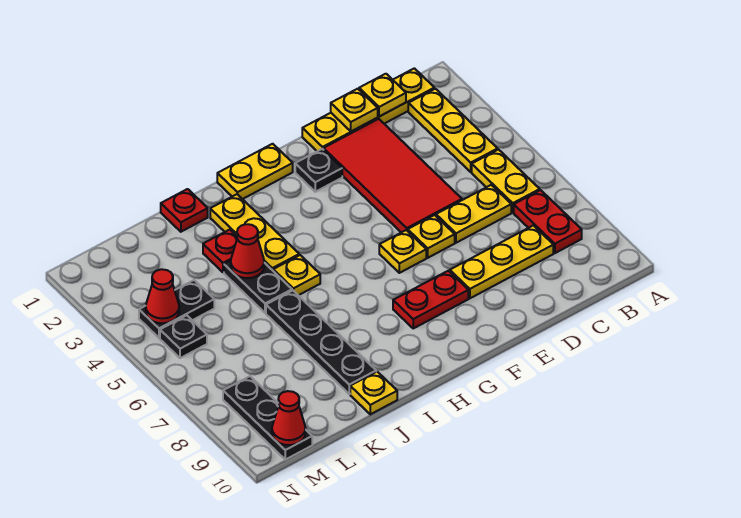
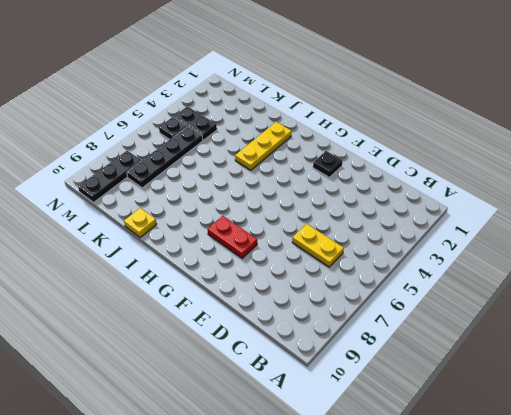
black plate L5:L8 level 1 -> black plate J6:J9 level 1
none -> yellow plate B1:E1 level 1
none -> yellow plate B2:B4 level 1
none -> yellow plate B5:B6 level 1

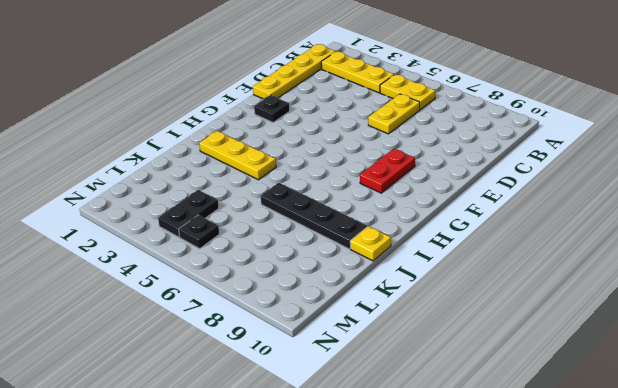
none -> red plate B7:B8 level 1
none -> yellow plate C8:E8 level 1
none -> red tile D2:E5 level 1

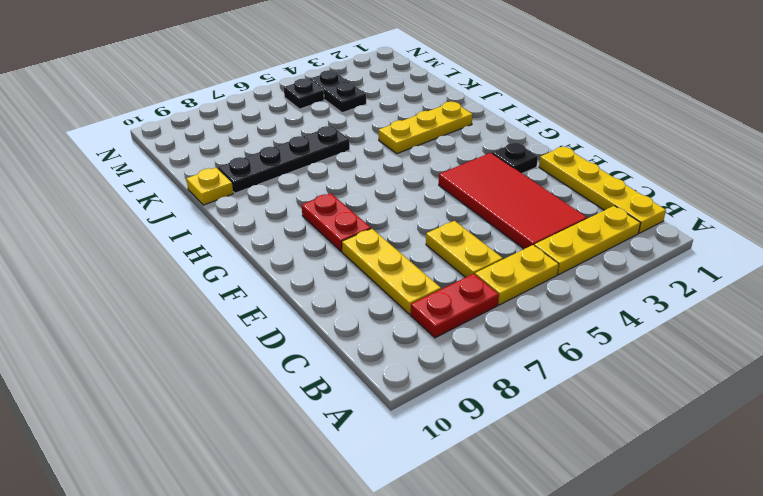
red tile C3:F4 level 1 -> red tile D2:E5 level 1
none -> yellow plate E6 level 1
none -> yellow plate F6 level 1
none -> yellow plate G1:H1 level 1

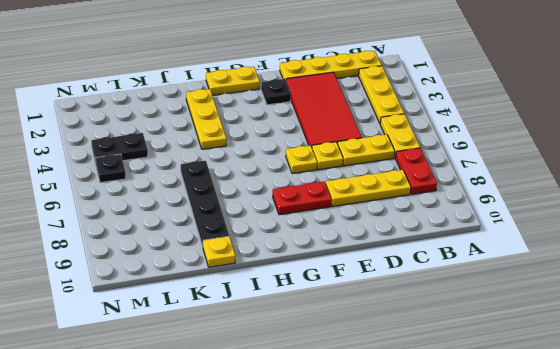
none -> yellow plate I5 level 1
none -> red plate J1 level 1
none -> red plate J3 level 1

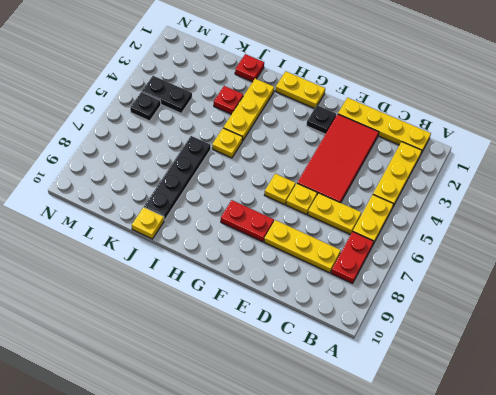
none -> black plate J4:J5 level 1
none -> black plate M8:M10 level 1
none -> yellow plate C1 level 2

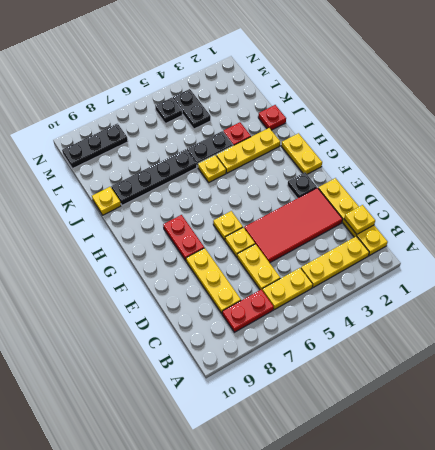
none -> yellow plate D1 level 2
none -> red cone J4 level 2
none -> red cone M4 level 2

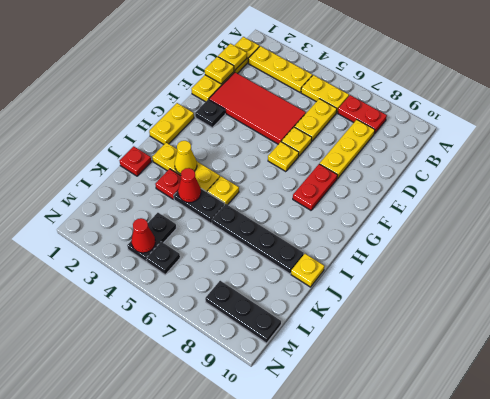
yellow cone I3 level 2 -> none
none -> red cone M10 level 2

